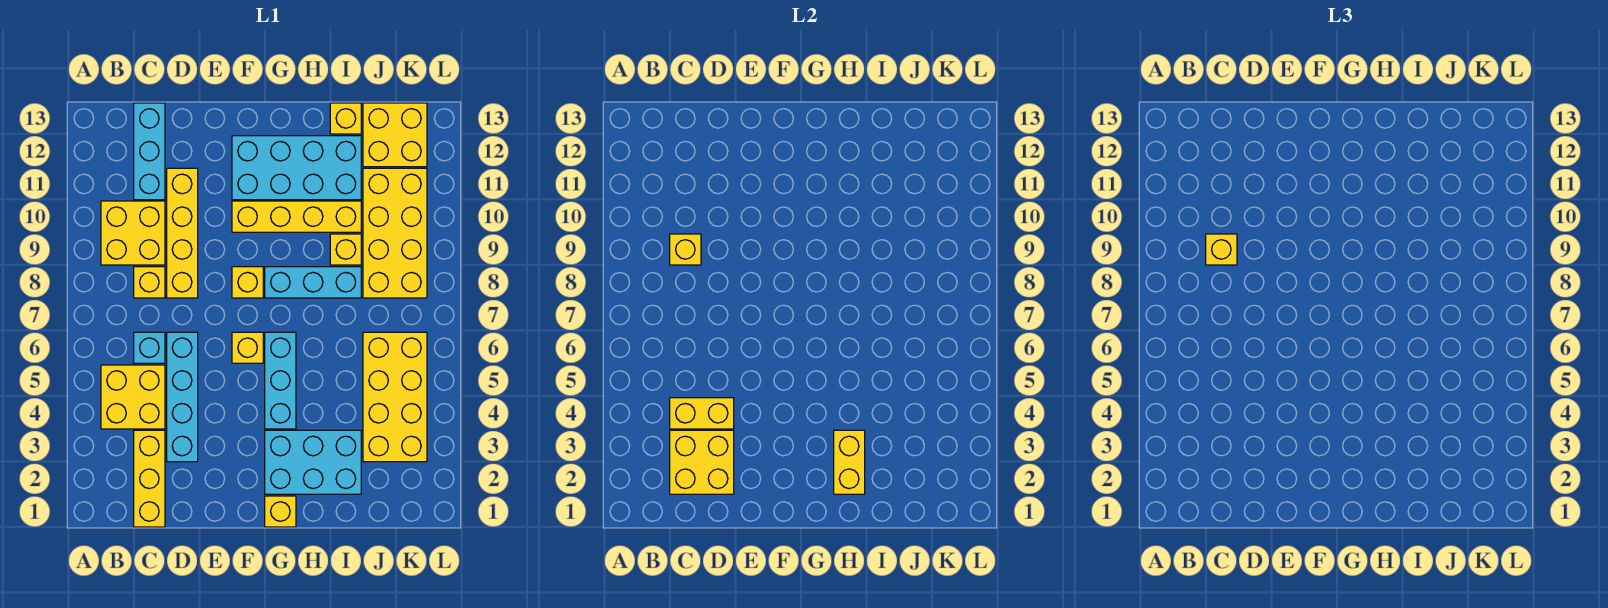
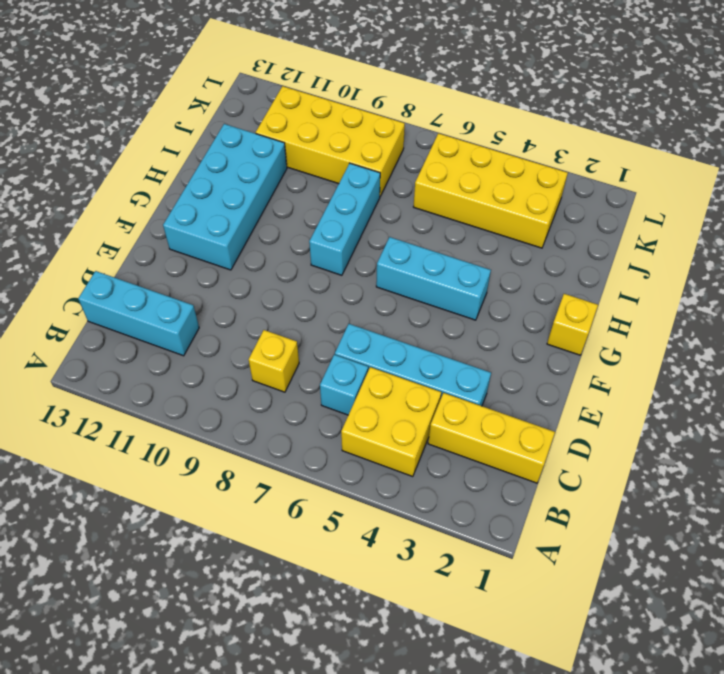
none -> yellow brick B9:C10 level 1
none -> yellow brick D8:D11 level 1
none -> yellow brick F6 level 1

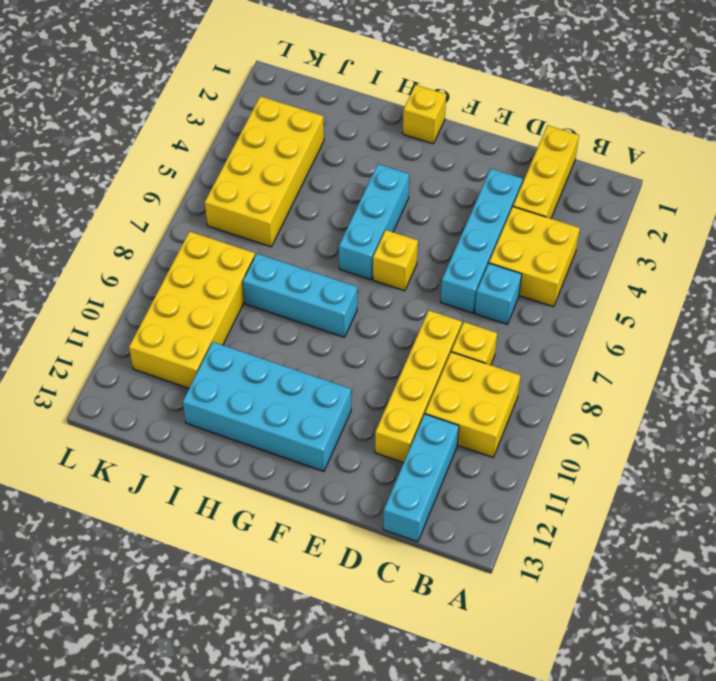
none -> yellow brick F8 level 1
none -> yellow brick F10:I10 level 1
none -> cyan brick G2:I3 level 1

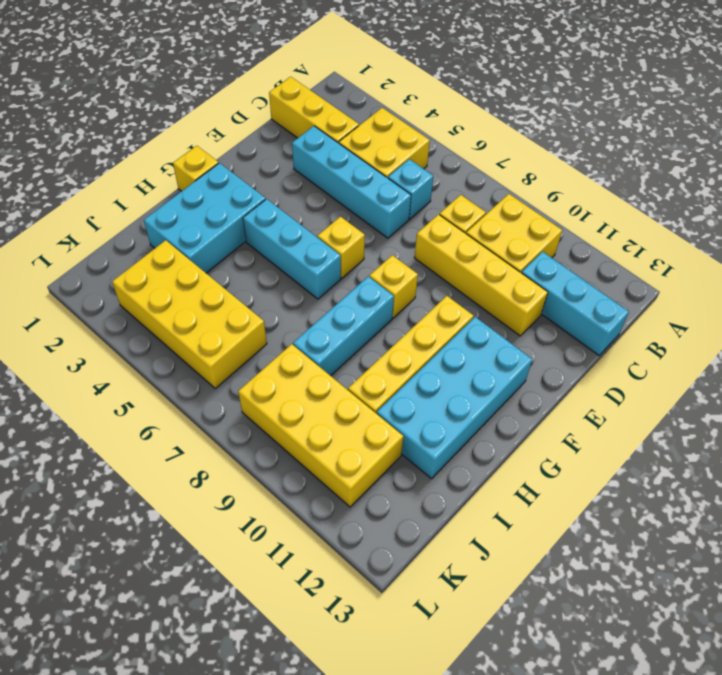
none -> yellow brick I9 level 1
none -> yellow brick I13 level 1
none -> yellow brick J12:K13 level 1

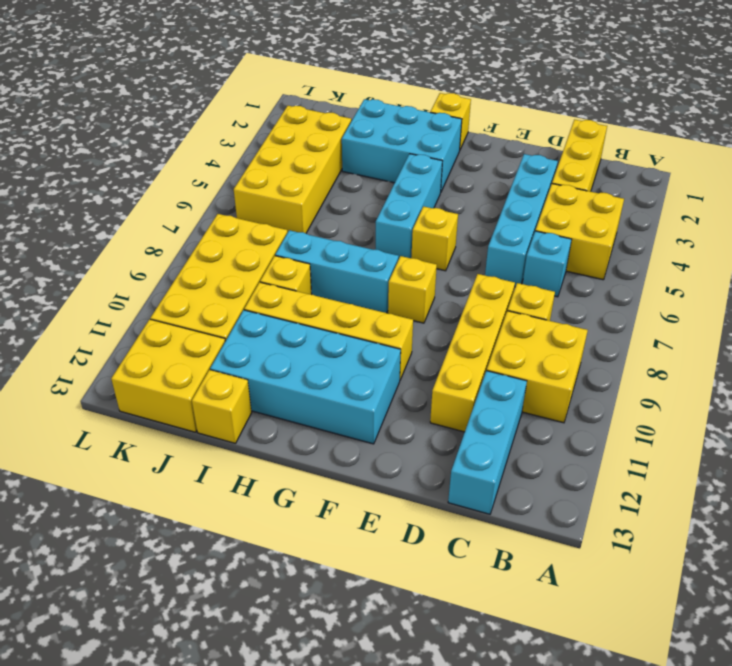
none -> yellow brick C2:D3 level 2
none -> yellow brick C4:D4 level 2
none -> yellow brick C9 level 2

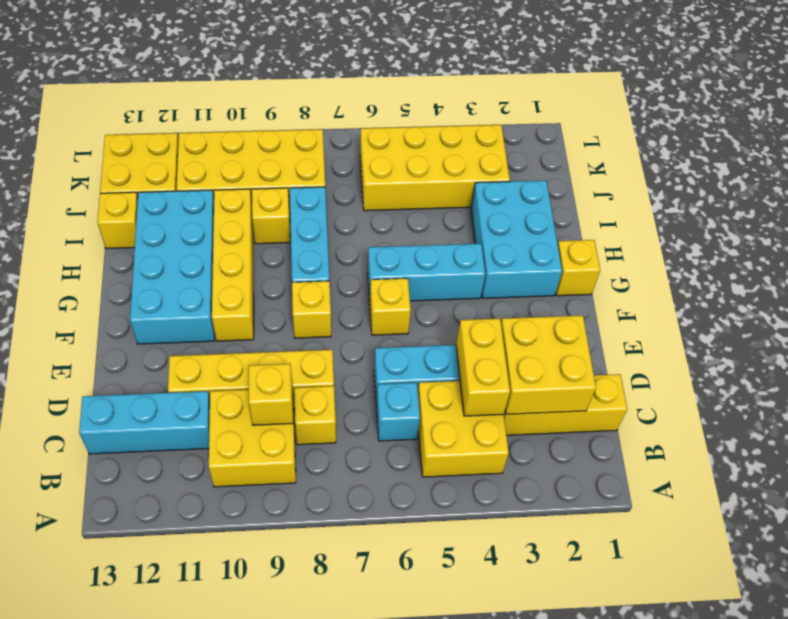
none -> yellow brick H2:H3 level 2
none -> yellow brick C9 level 3

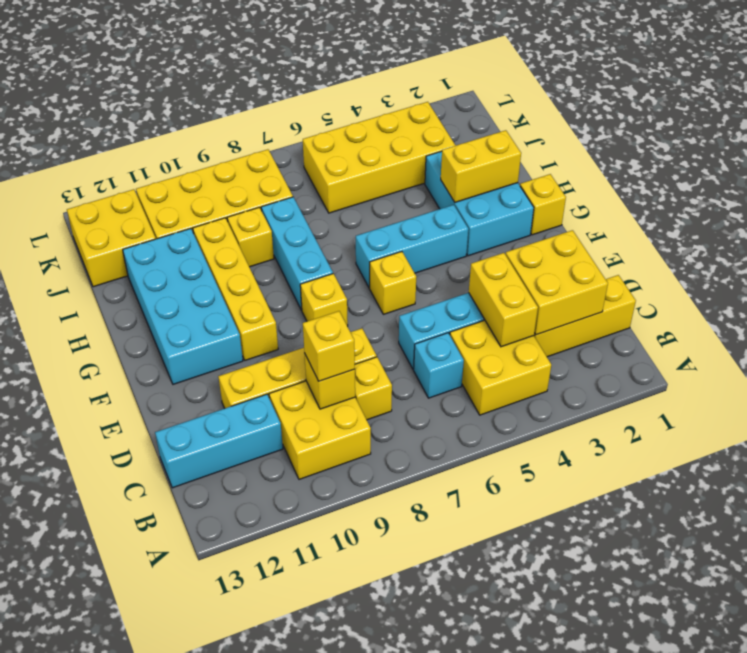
none -> yellow brick I13 level 1

